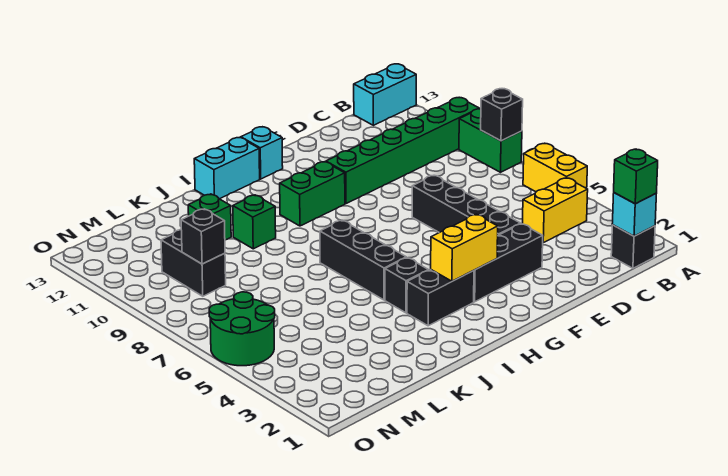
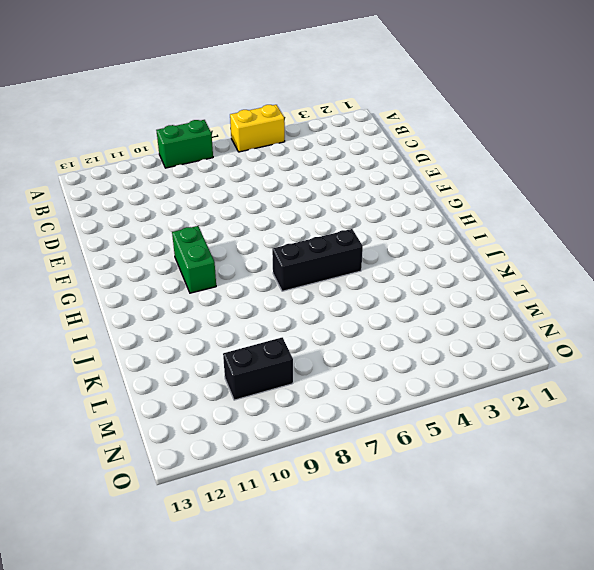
none -> green brick A10:F10 level 1
none -> cyan brick A13:B13 level 1
none -> black brick B1 level 1

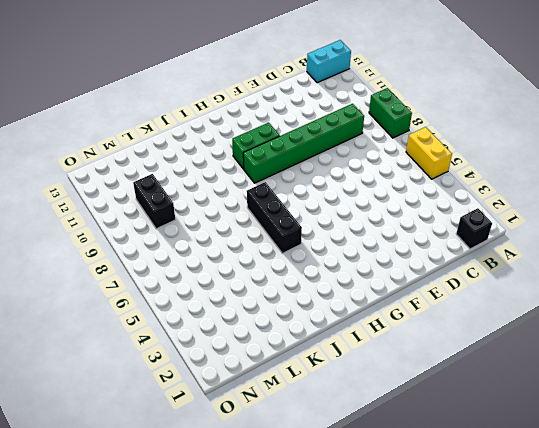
green brick C9:H9 level 1 -> green brick A10:F10 level 1
none -> yellow brick B4:C4 level 1
none -> black brick E3:G3 level 1
none -> black brick E4:E7 level 1

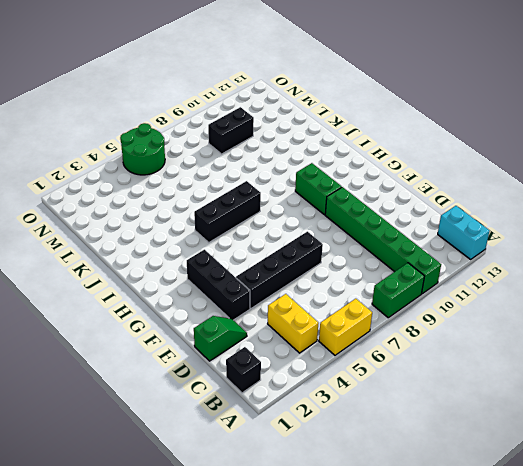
green slope D1:D2 level 1 top 1 -> none
none -> cyan brick G13 level 1
none -> black brick H3:I3 level 1
none -> cyan brick H13:I13 level 1

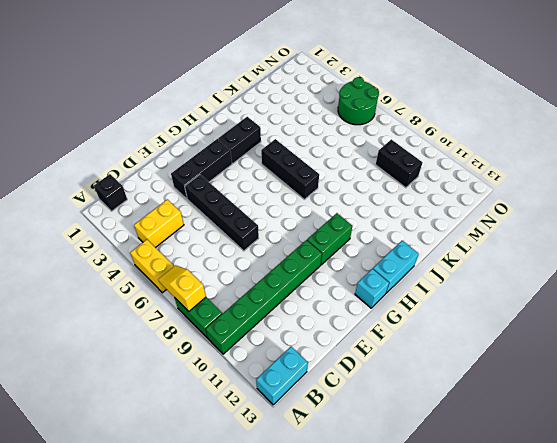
yellow slope A7:A8 level 2 top 8 -> black brick A8 level 2
none -> black brick I4 level 1
none -> green brick J10 level 1
none -> green brick K11 level 1

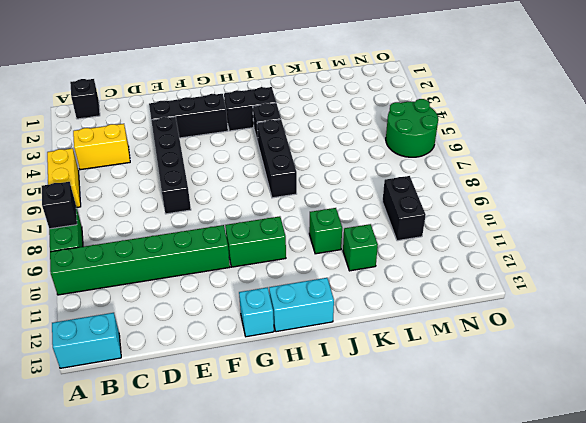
none -> cyan brick B1 level 2
none -> yellow brick G3:H3 level 2
none -> black brick M9 level 2

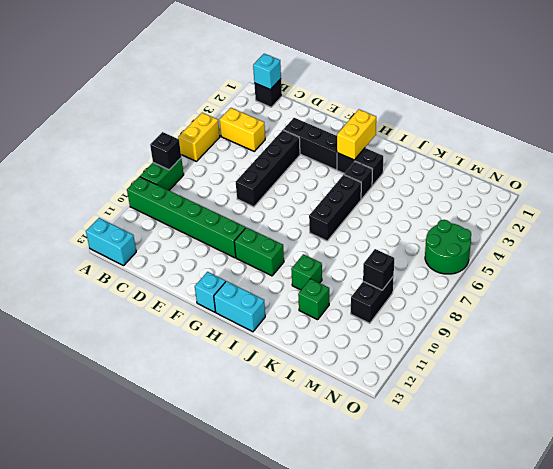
yellow brick H2:H3 level 2 -> yellow brick G3:H3 level 2
none -> green brick B1 level 3

